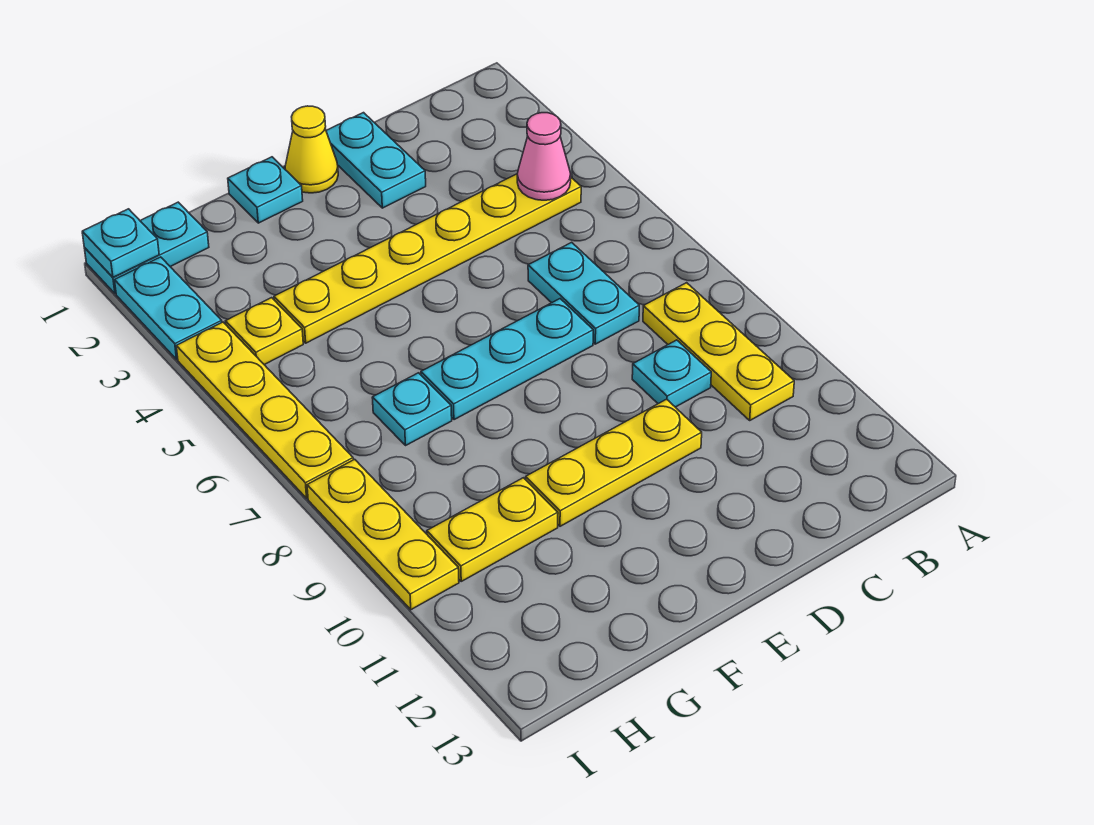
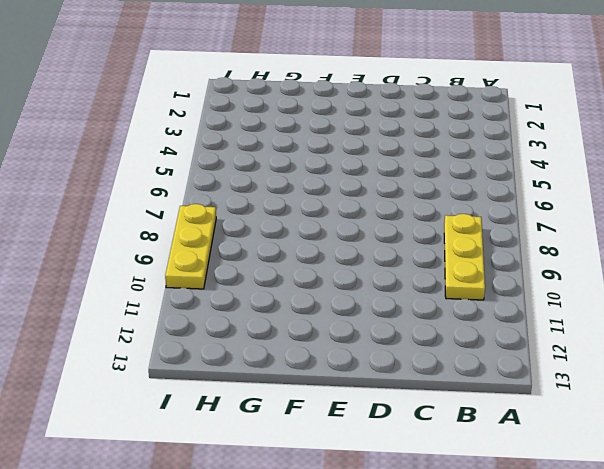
none -> yellow plate B4:G4 level 1
none -> cyan plate C6:C7 level 1
none -> cyan plate C9 level 1

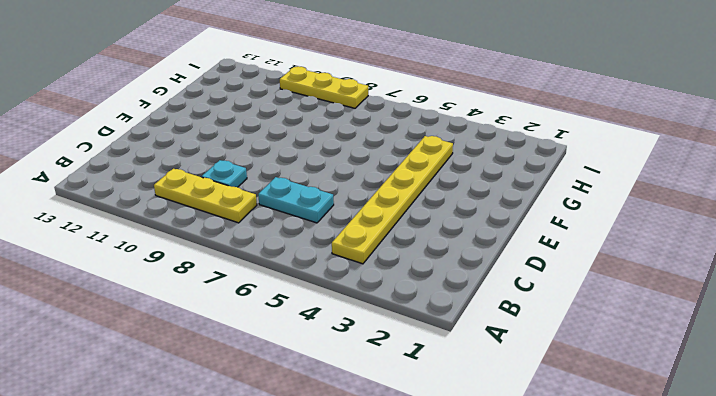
none -> cyan plate D1:D2 level 1
none -> cyan plate D7:F7 level 1
none -> yellow plate D10:F10 level 1

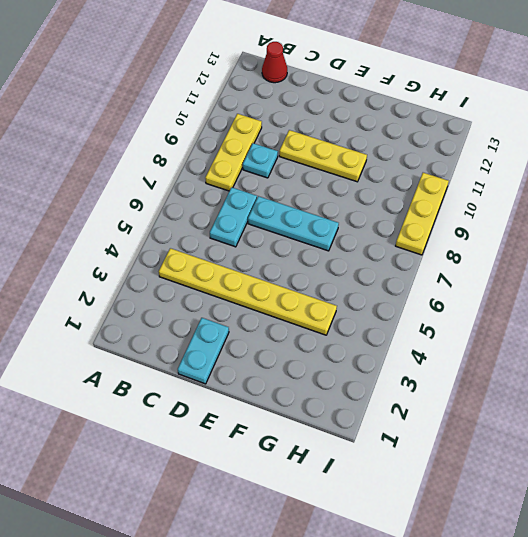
red cone B13 level 1 -> none
none -> yellow cone E1 level 1
none -> cyan plate F1 level 1
none -> cyan plate G7 level 1

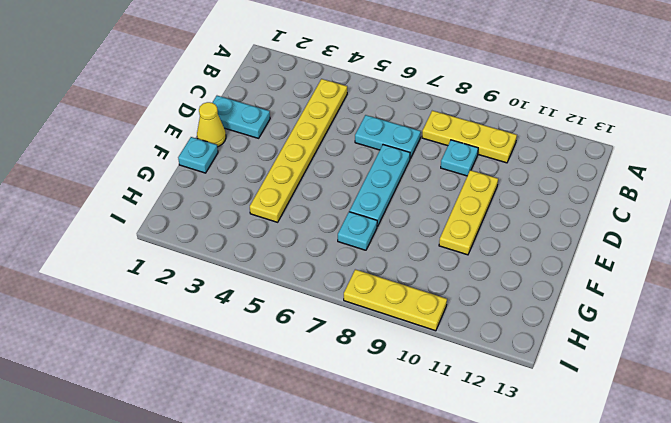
none -> yellow plate G10:H10 level 1
none -> cyan plate H1:I1 level 1
none -> yellow plate H4 level 1

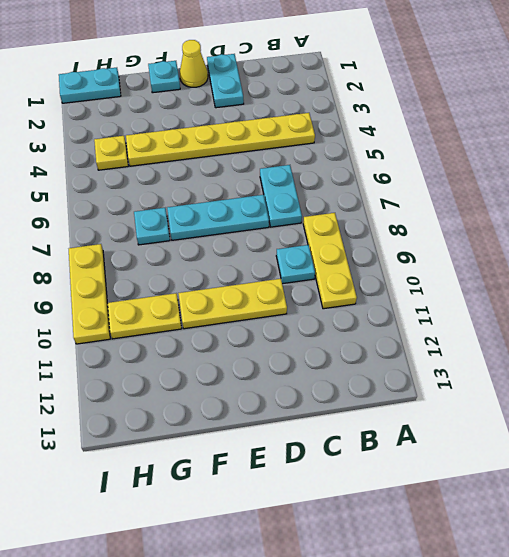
none -> cyan plate I2:I3 level 1
none -> yellow plate I4:I7 level 1
none -> pink cone B4 level 2

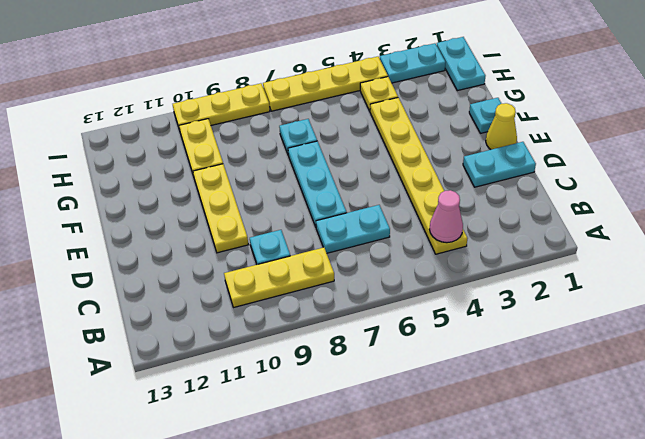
none -> cyan plate I1 level 2

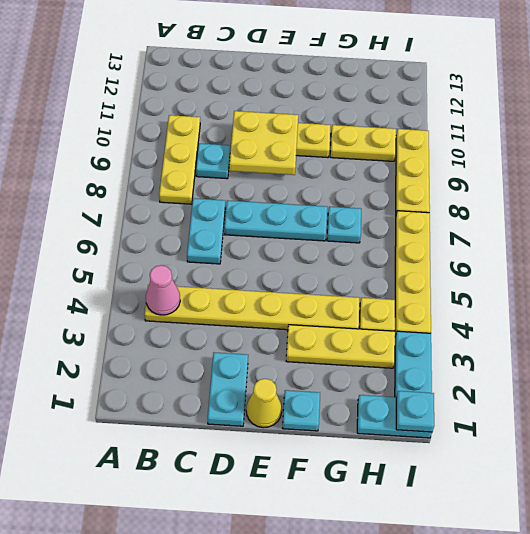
yellow plate D9:E10 level 2 -> none
yellow plate F3:H3 level 1 -> none

